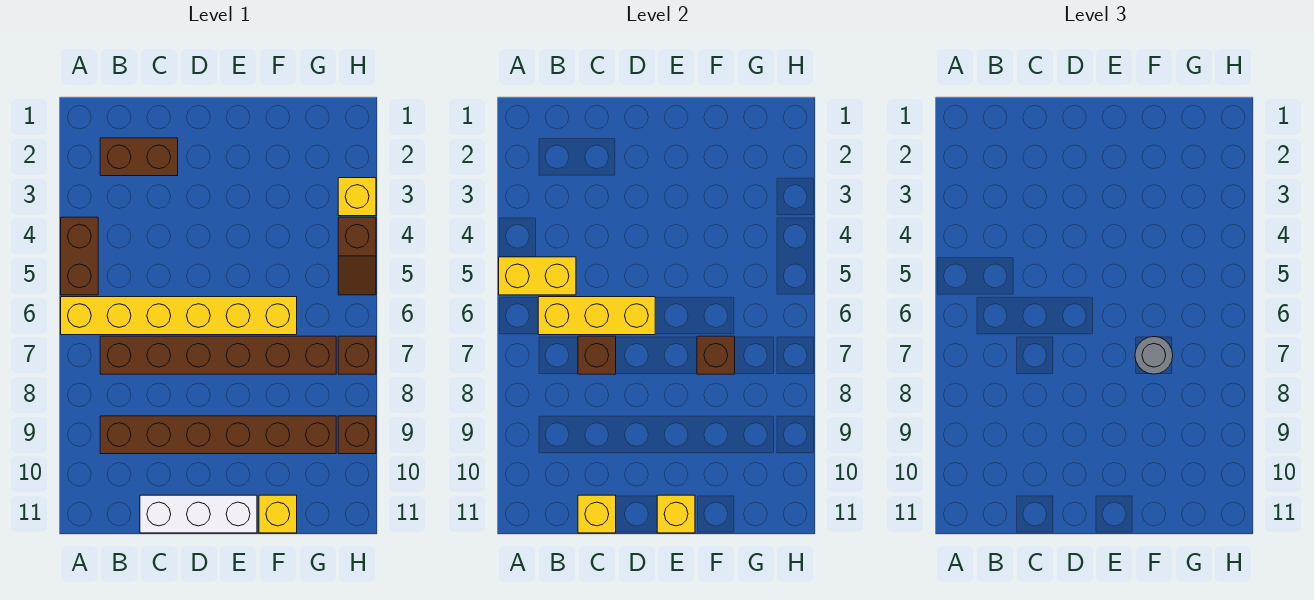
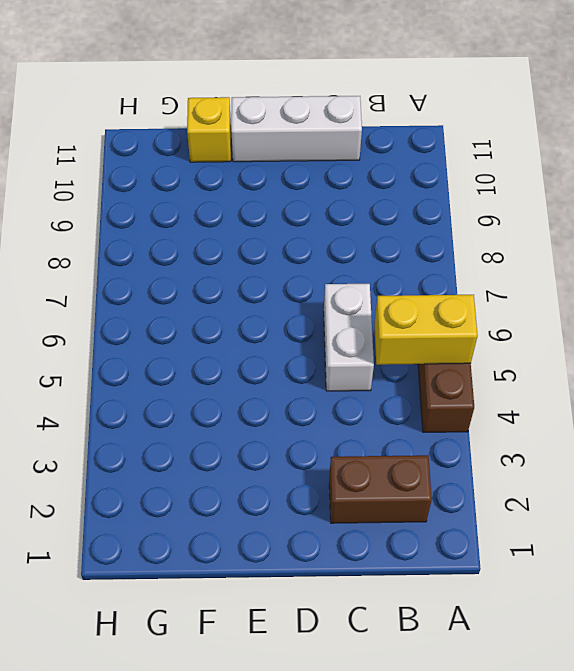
white brick C5:C6 level 1 -> yellow brick A6:F6 level 1
none -> brown brick B7:G7 level 1
none -> brown brick B9:G9 level 1
none -> yellow brick H3 level 1

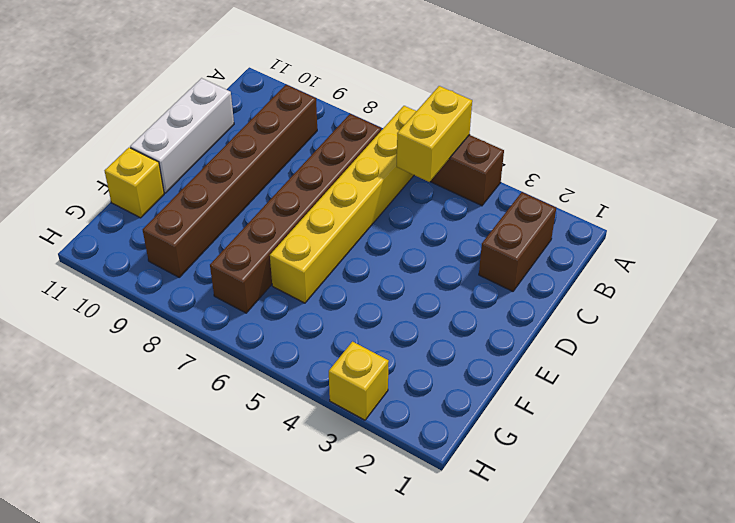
none -> brown slope H4:H5 level 1 top 4
none -> brown brick H7 level 1
none -> brown brick H9 level 1

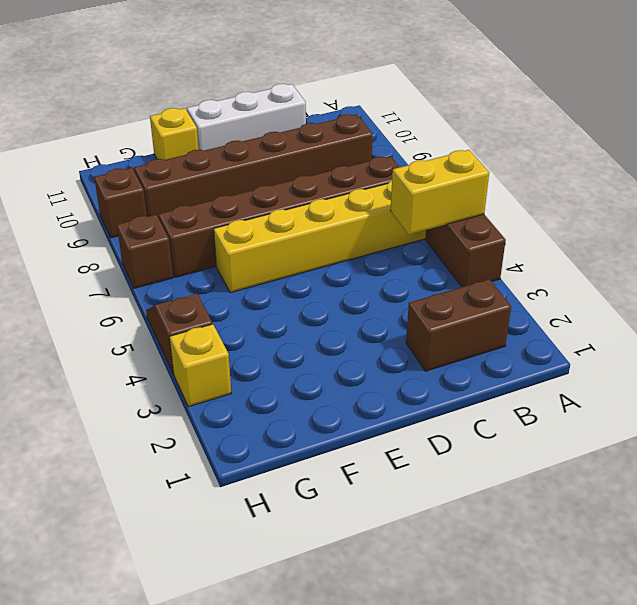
none -> yellow brick B6:D6 level 2
none -> brown brick C7 level 2
none -> yellow brick C11 level 2

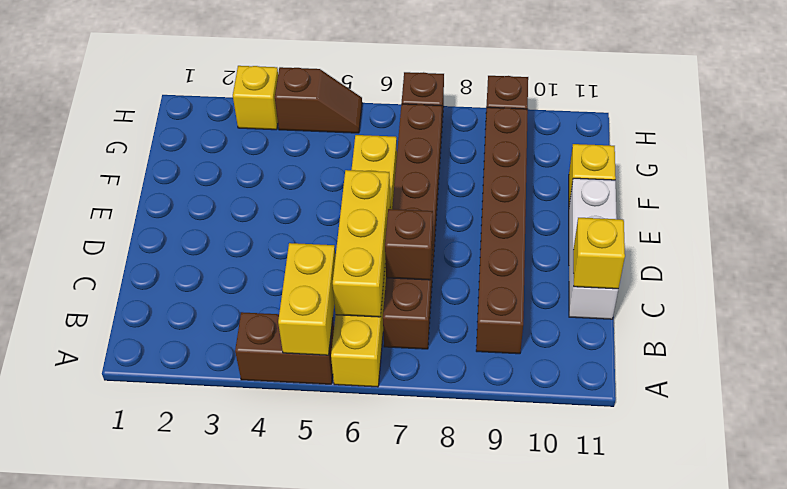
none -> brown brick B2:C2 level 1
none -> yellow brick E11 level 2
none -> brown brick F7 level 2

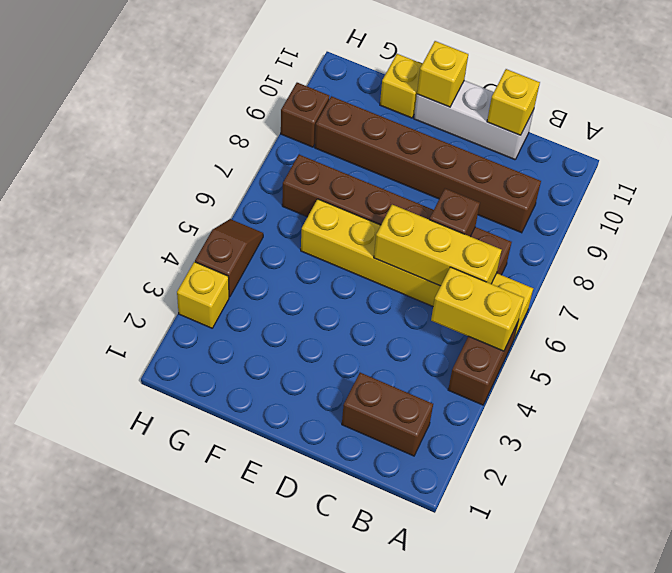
none -> brown brick H7 level 1
none -> brown brick F7 level 2
none -> grey round brick F7 level 3

